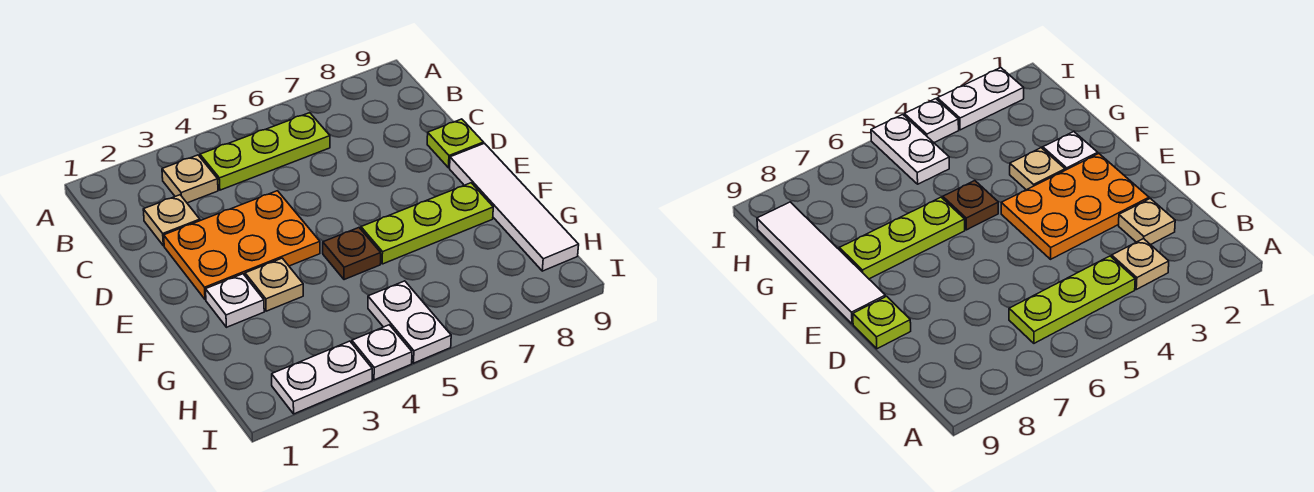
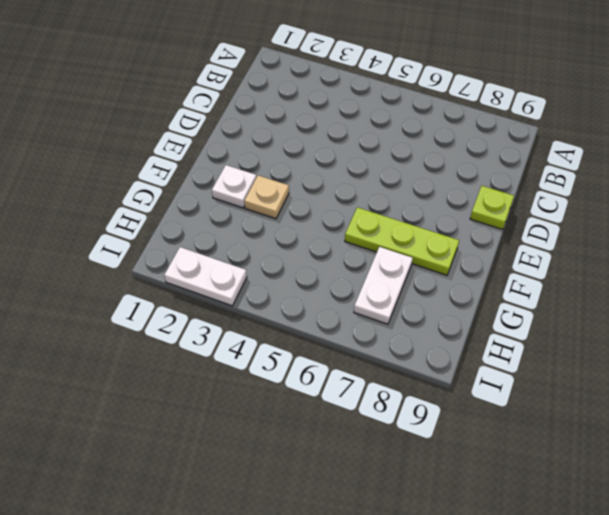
white plate G7:H7 level 1 -> white plate H5:I5 level 1
none -> tan plate B3 level 1
none -> lime plate B4:B6 level 1
none -> tan plate C2 level 1

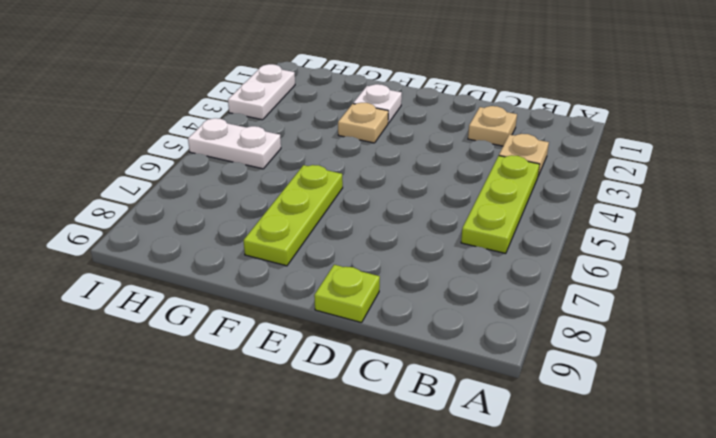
none -> orange plate D2:E4 level 1
none -> white tile E9:H9 level 1
none -> brown plate F5 level 1

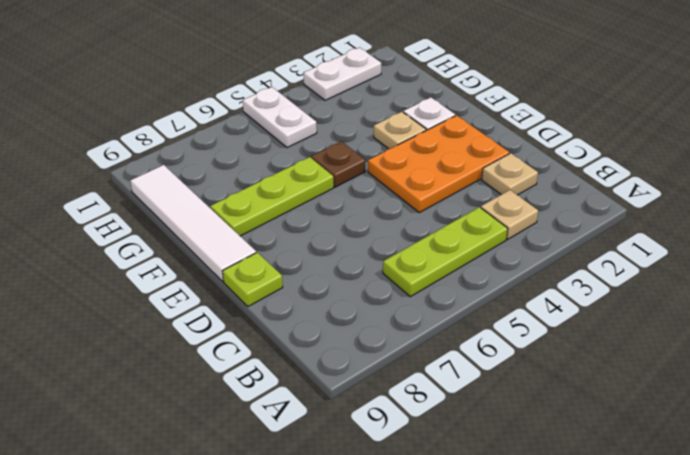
none -> white plate I4 level 1

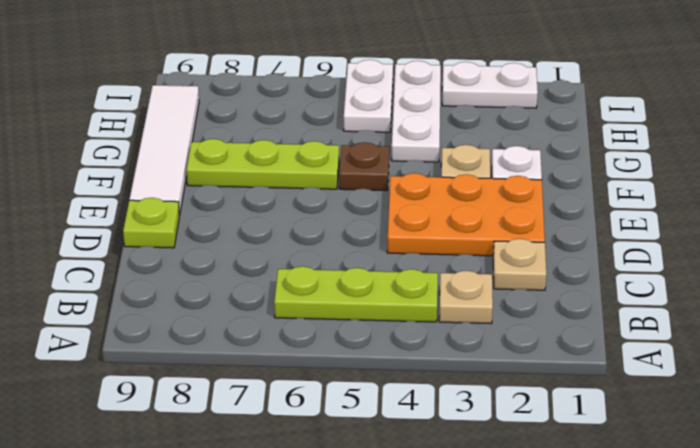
white plate G4:I4 level 1 -> white plate I4 level 1

